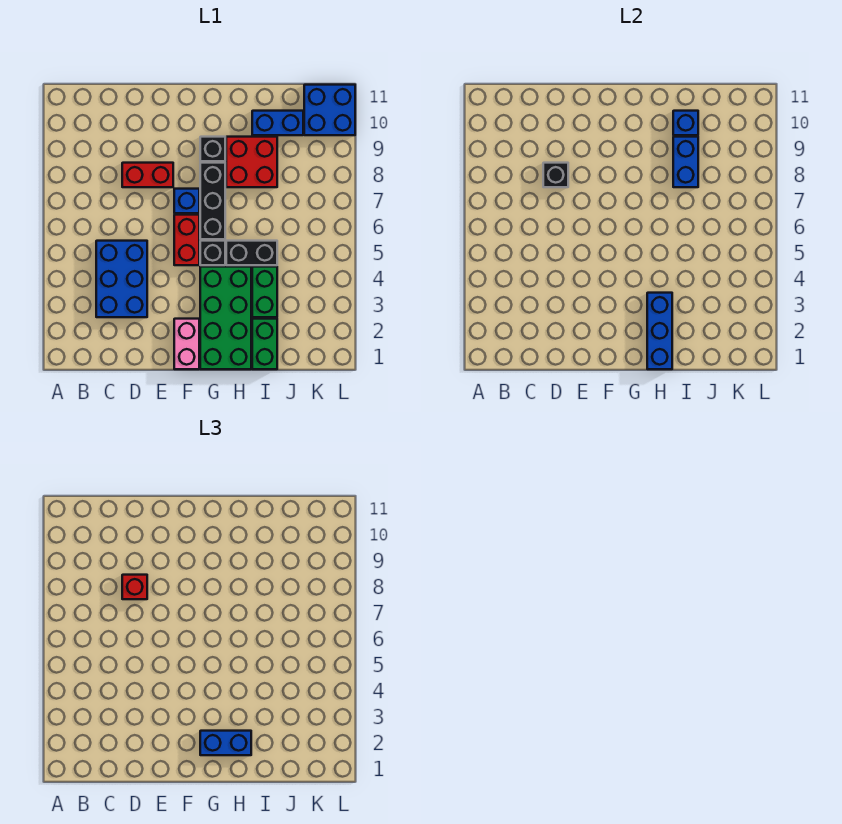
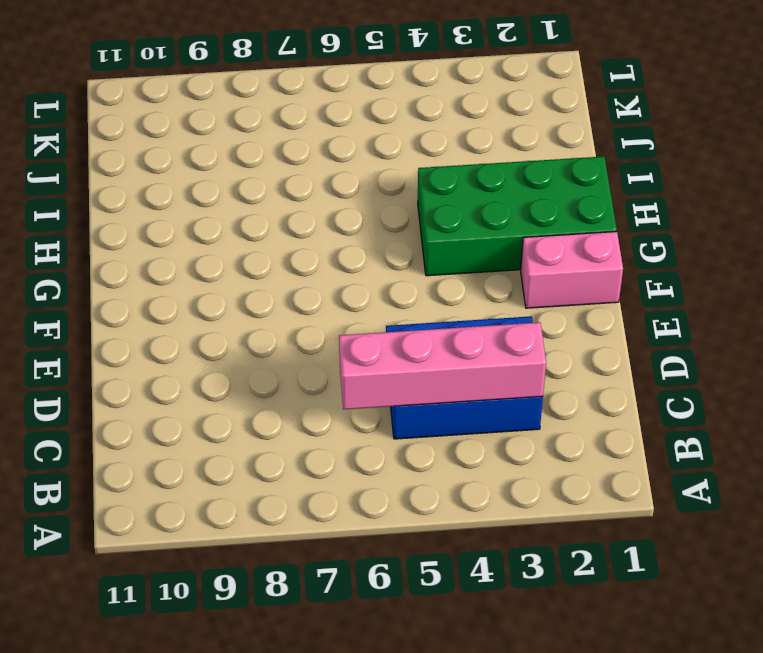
pink brick C3:C6 level 2 -> none
none -> red brick D8:E8 level 1
none -> red brick F5:F6 level 1
none -> blue brick F7 level 1

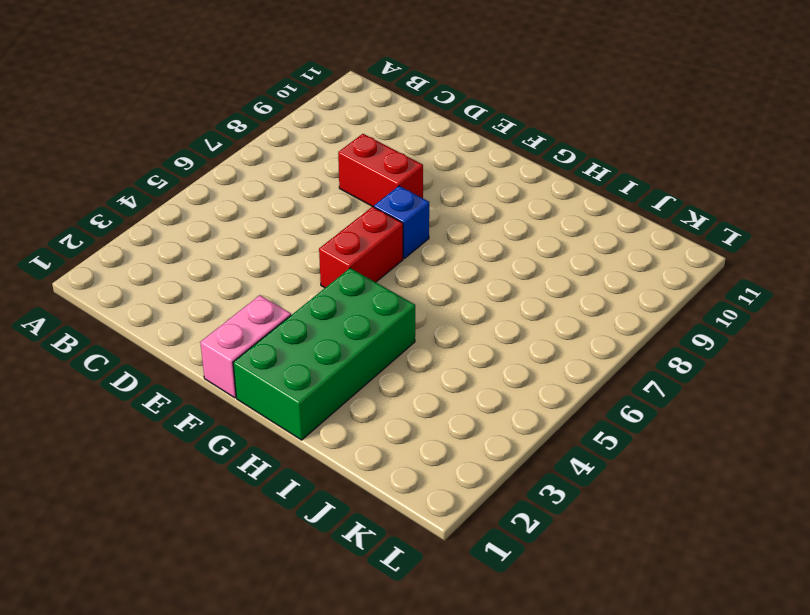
none -> blue brick C3:D5 level 1
none -> black brick G5 level 1
none -> black brick G6:G8 level 1

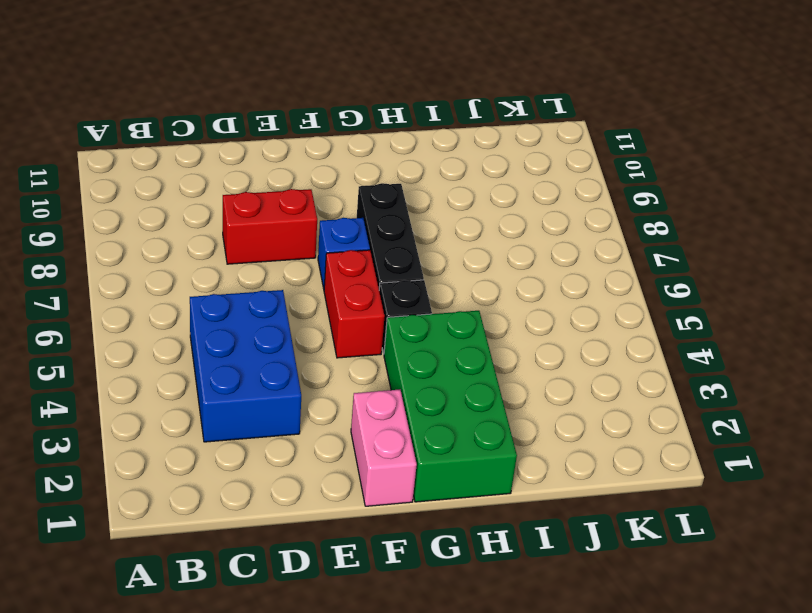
none -> black brick G9 level 1
none -> black brick H5:I5 level 1
none -> red brick H8:I9 level 1

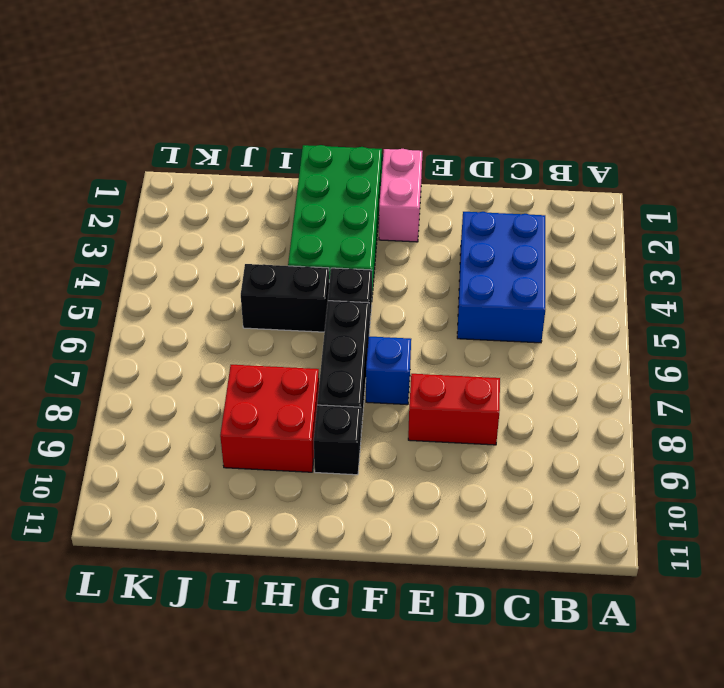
none -> red brick F5:F6 level 1
none -> green brick I1:I2 level 1
none -> green brick I3:I4 level 1

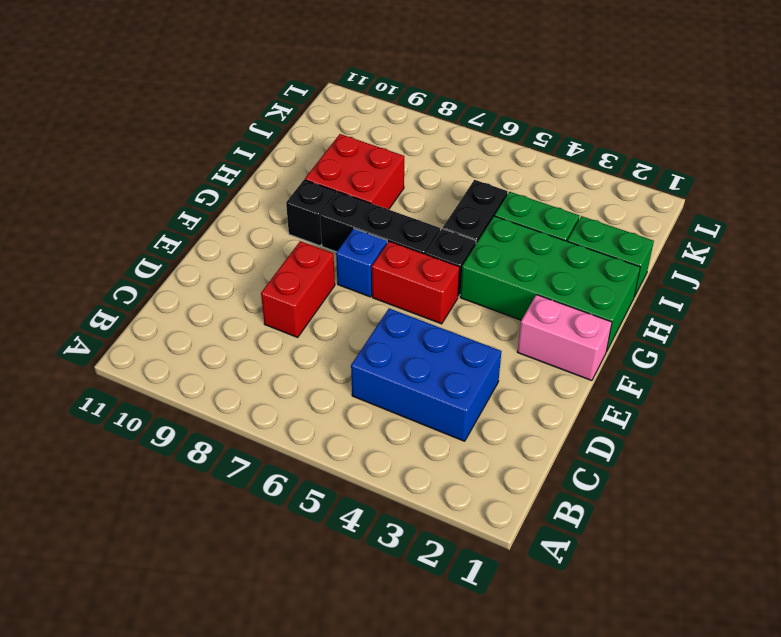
none -> blue brick I10:J10 level 1
none -> blue brick K10:L11 level 1
none -> black brick D8 level 2

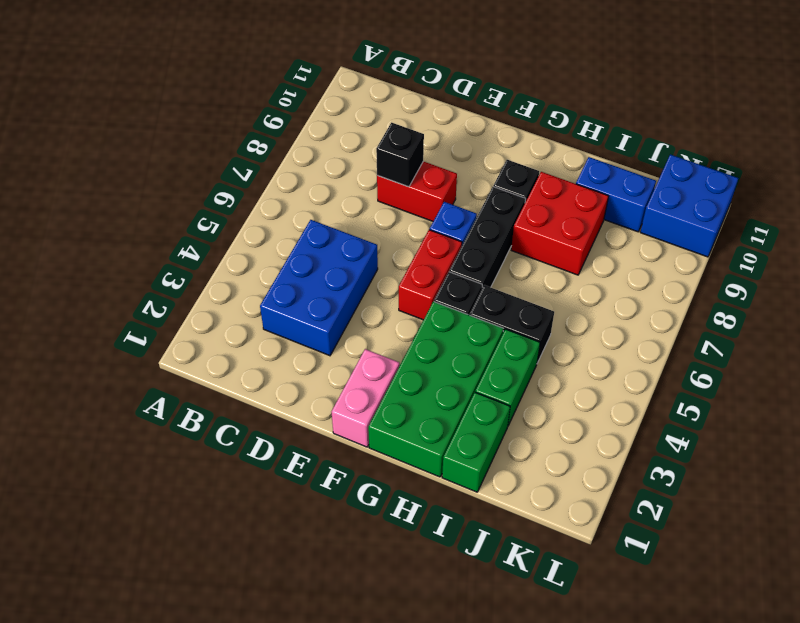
none -> blue brick H1:H3 level 2
none -> blue brick I8:I9 level 2
none -> blue brick I10 level 2

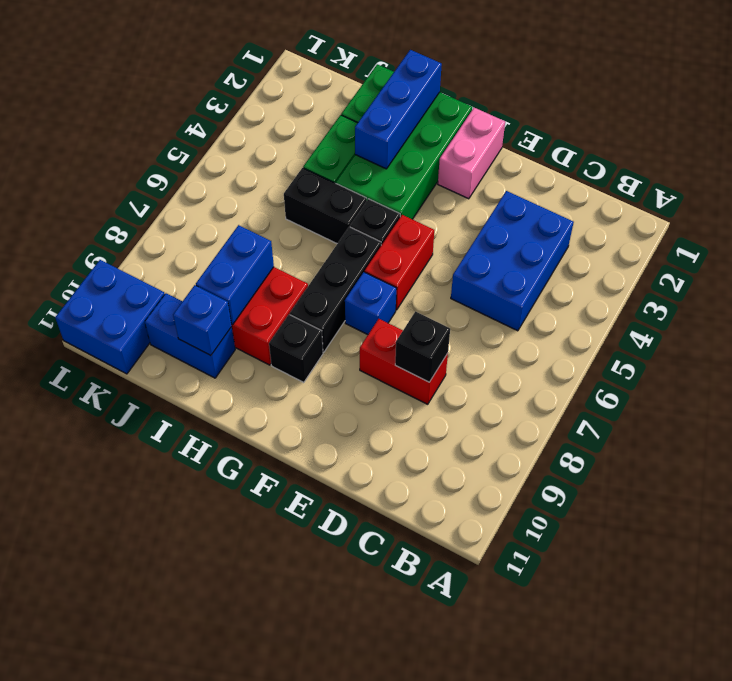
none -> red brick D8 level 3
none -> blue brick G2:H2 level 3

